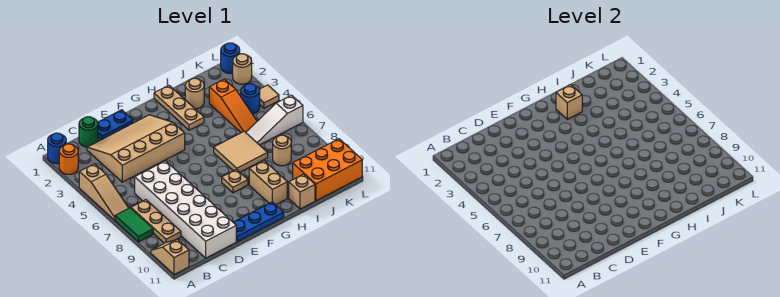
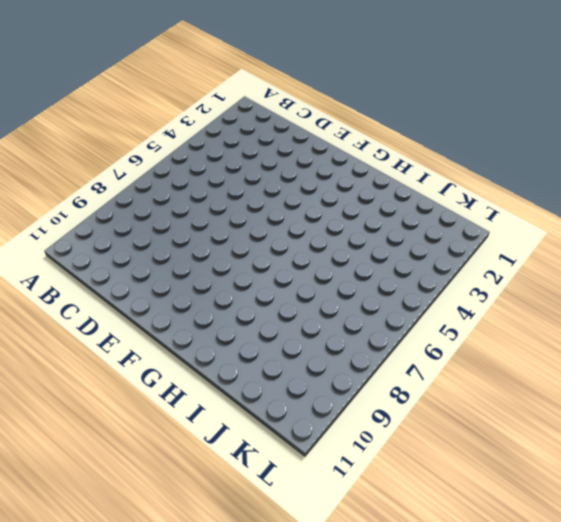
none -> blue round brick A1 level 1
none -> orange round brick A2 level 1
none -> tan slope A4:A6 level 1 top 4

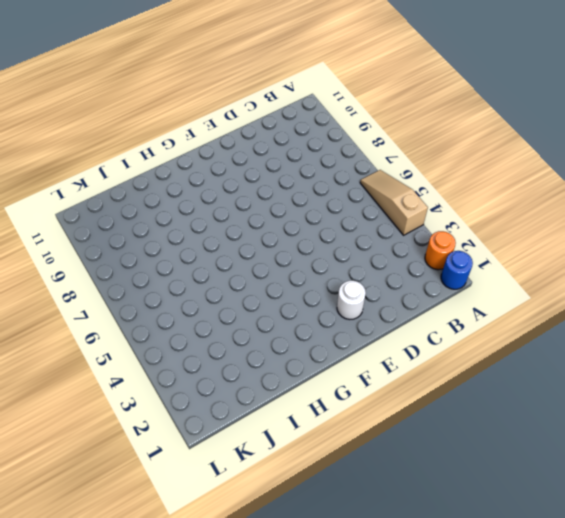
white round brick E2 level 1 -> tan slope C2:F4 level 1 top 4
none -> green tile A7:A8 level 1
none -> tan slope A10:A11 level 1 top 11
none -> tan plate B7:B9 level 1

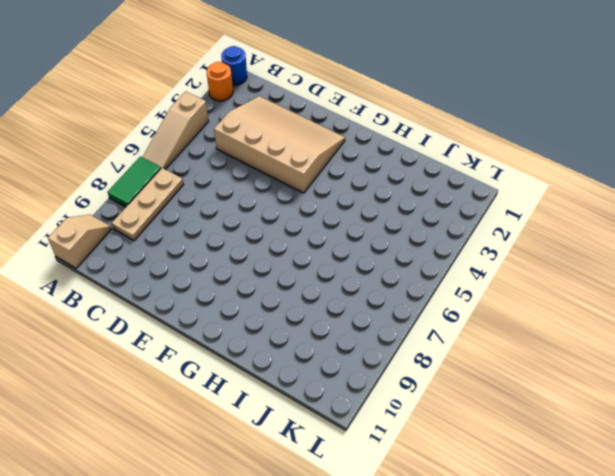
none -> green round brick C1 level 1
none -> white brick C6:D11 level 1
none -> blue plate D1:E1 level 1

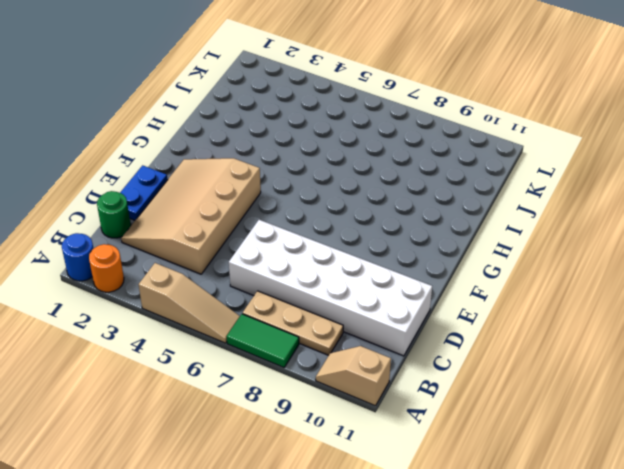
none -> blue plate E11:G11 level 1
none -> tan plate G8 level 1
none -> tan plate H1:H3 level 1

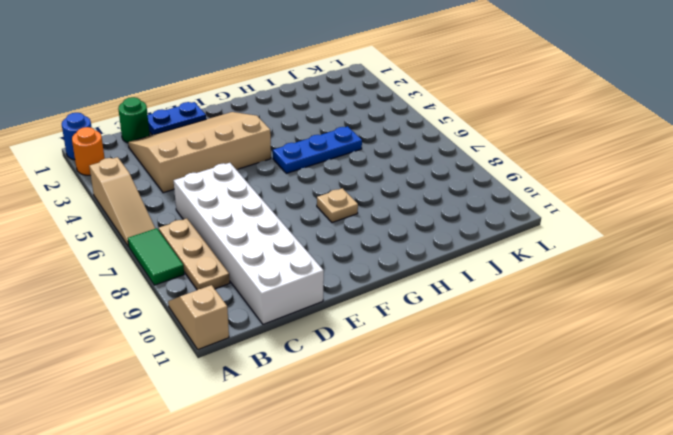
blue plate G5:I5 level 1 -> blue plate E11:G11 level 1
none -> tan plate H1:H3 level 1
none -> tan tile H6:I7 level 1
none -> tan brick H9:H10 level 1

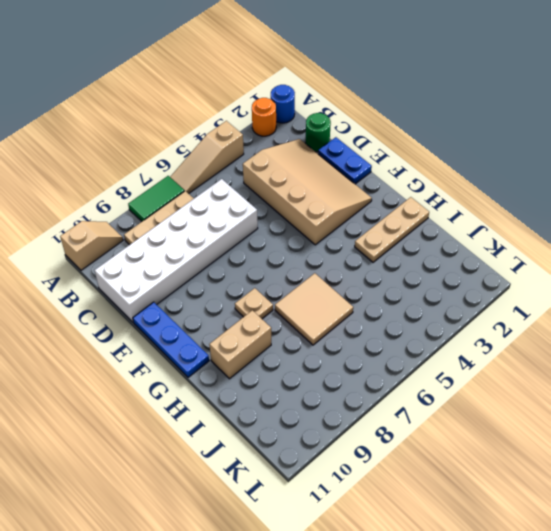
none -> tan round brick I2 level 1
none -> tan brick I11 level 1
none -> orange slope J3:J5 level 1 top 3

